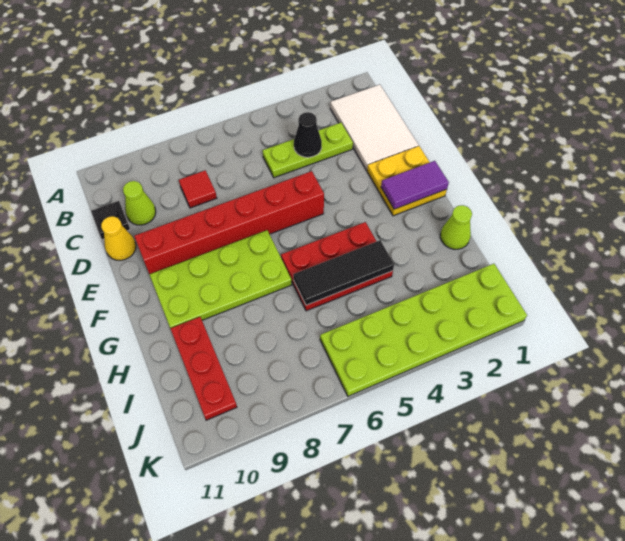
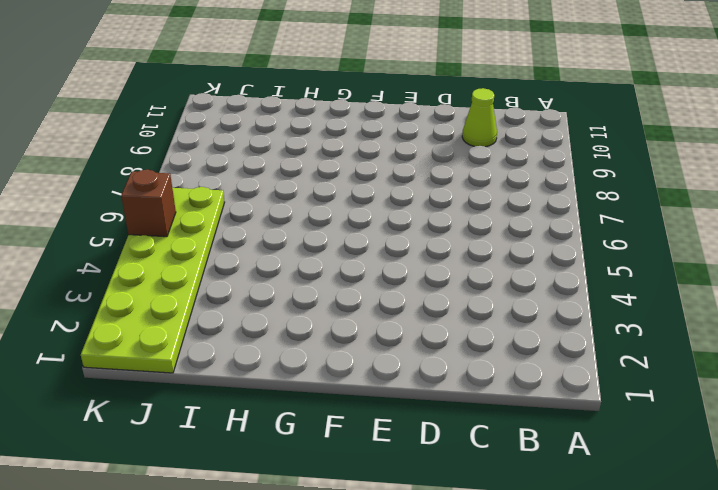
brown brick K5 level 2 -> none
none -> white tile B1:D2 level 1
none -> lime plate C3:C5 level 1
none -> red tile C8 level 1

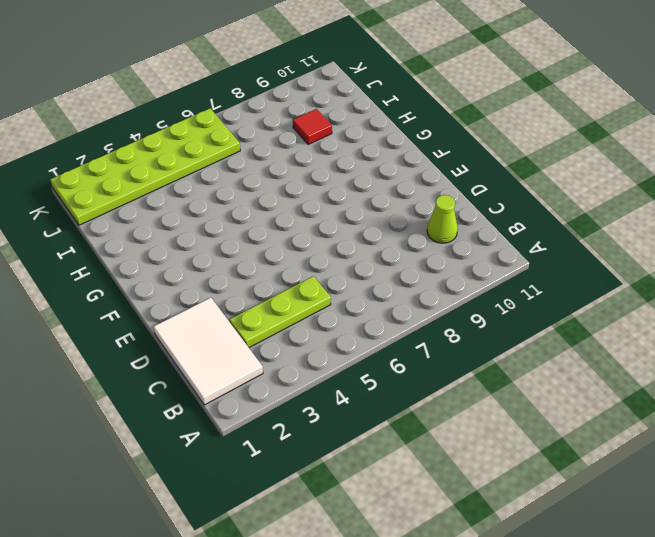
red tile I9 level 1 -> red tile C8 level 1
none -> black plate C11 level 1
none -> yellow cone D11 level 1
none -> yellow plate E1:F2 level 1

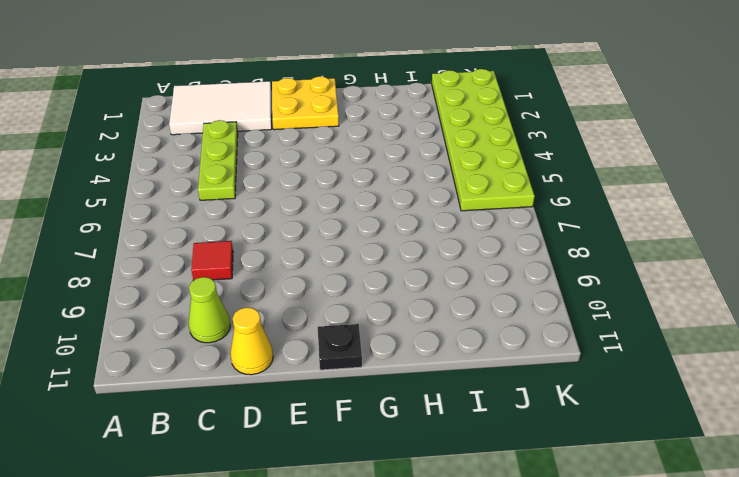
black plate F11 level 1 -> black plate C11 level 1
none -> red brick E5:E10 level 1
none -> lime plate F7:G10 level 1
none -> red plate G4:H6 level 1

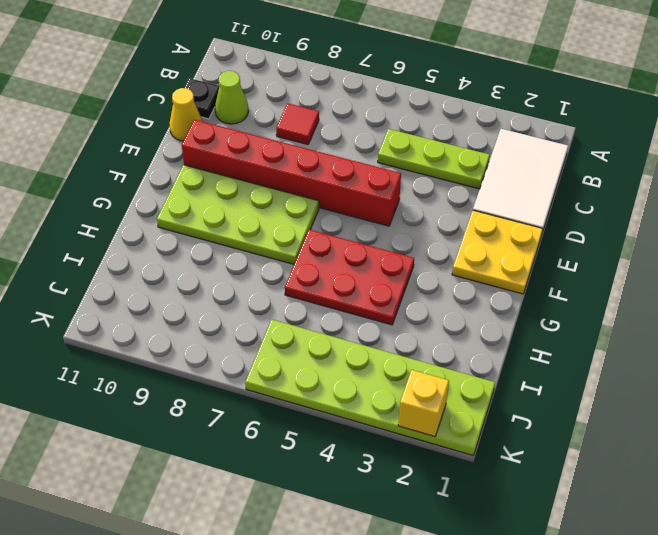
yellow brick K2 level 2 -> none
none -> lime cone H1 level 1
none -> red plate H10:J10 level 1
none -> black cone C4 level 2

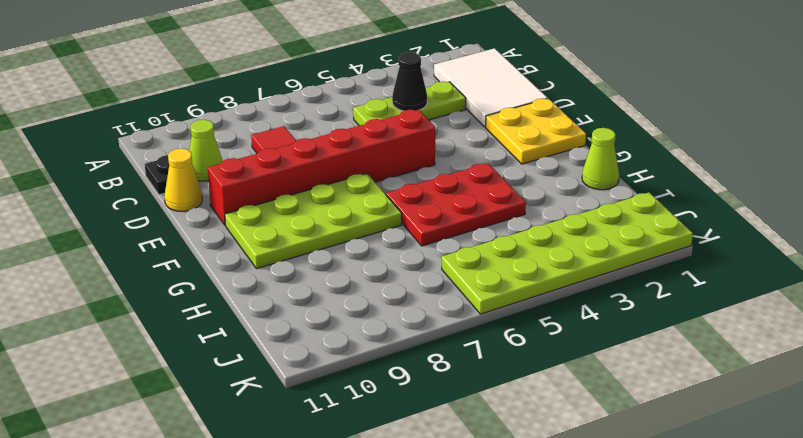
none -> red plate H10:J10 level 1
none -> purple tile F1:F2 level 2
none -> black tile H4:H6 level 2

